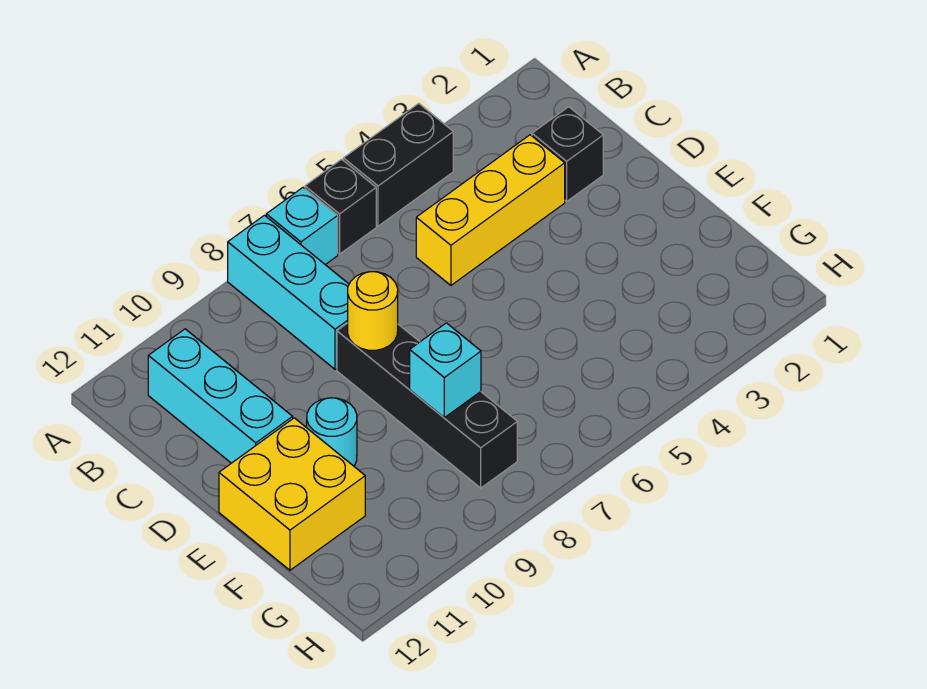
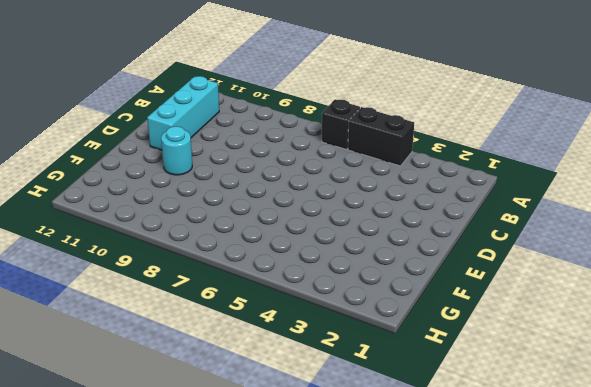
none -> cyan brick A7 level 1
none -> cyan brick A8:C8 level 1
none -> black brick C2 level 1

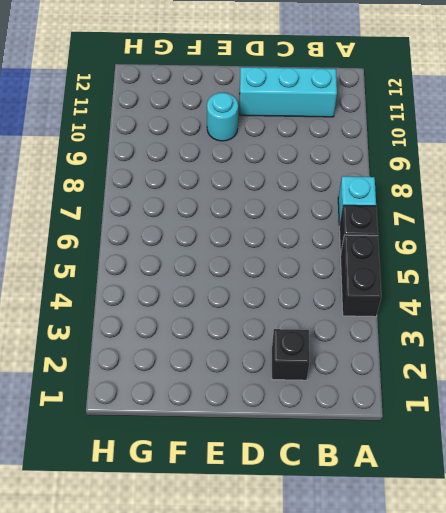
none -> cyan brick A8:C8 level 1
none -> yellow brick C3:C5 level 1
none -> black brick D8:G8 level 1

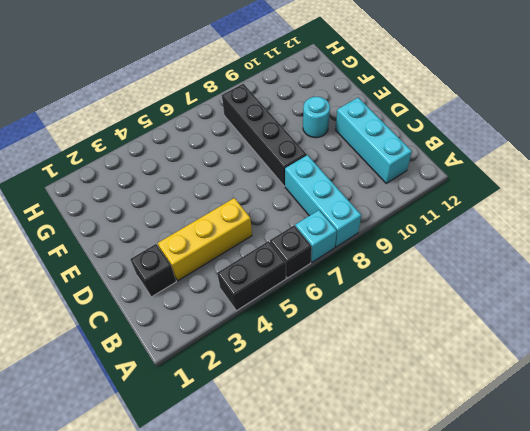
none -> yellow brick E11:F12 level 1
none -> yellow round brick D8 level 2
none -> cyan brick F8 level 2

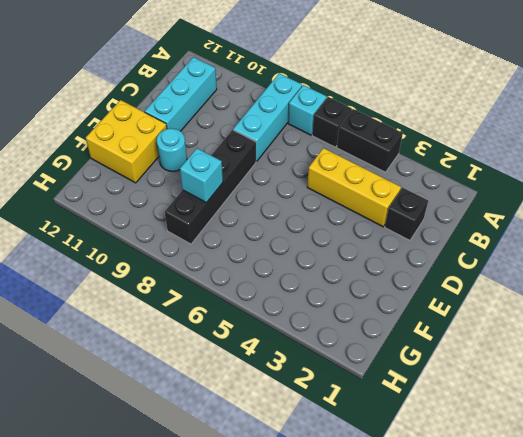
none -> yellow round brick D8 level 2

